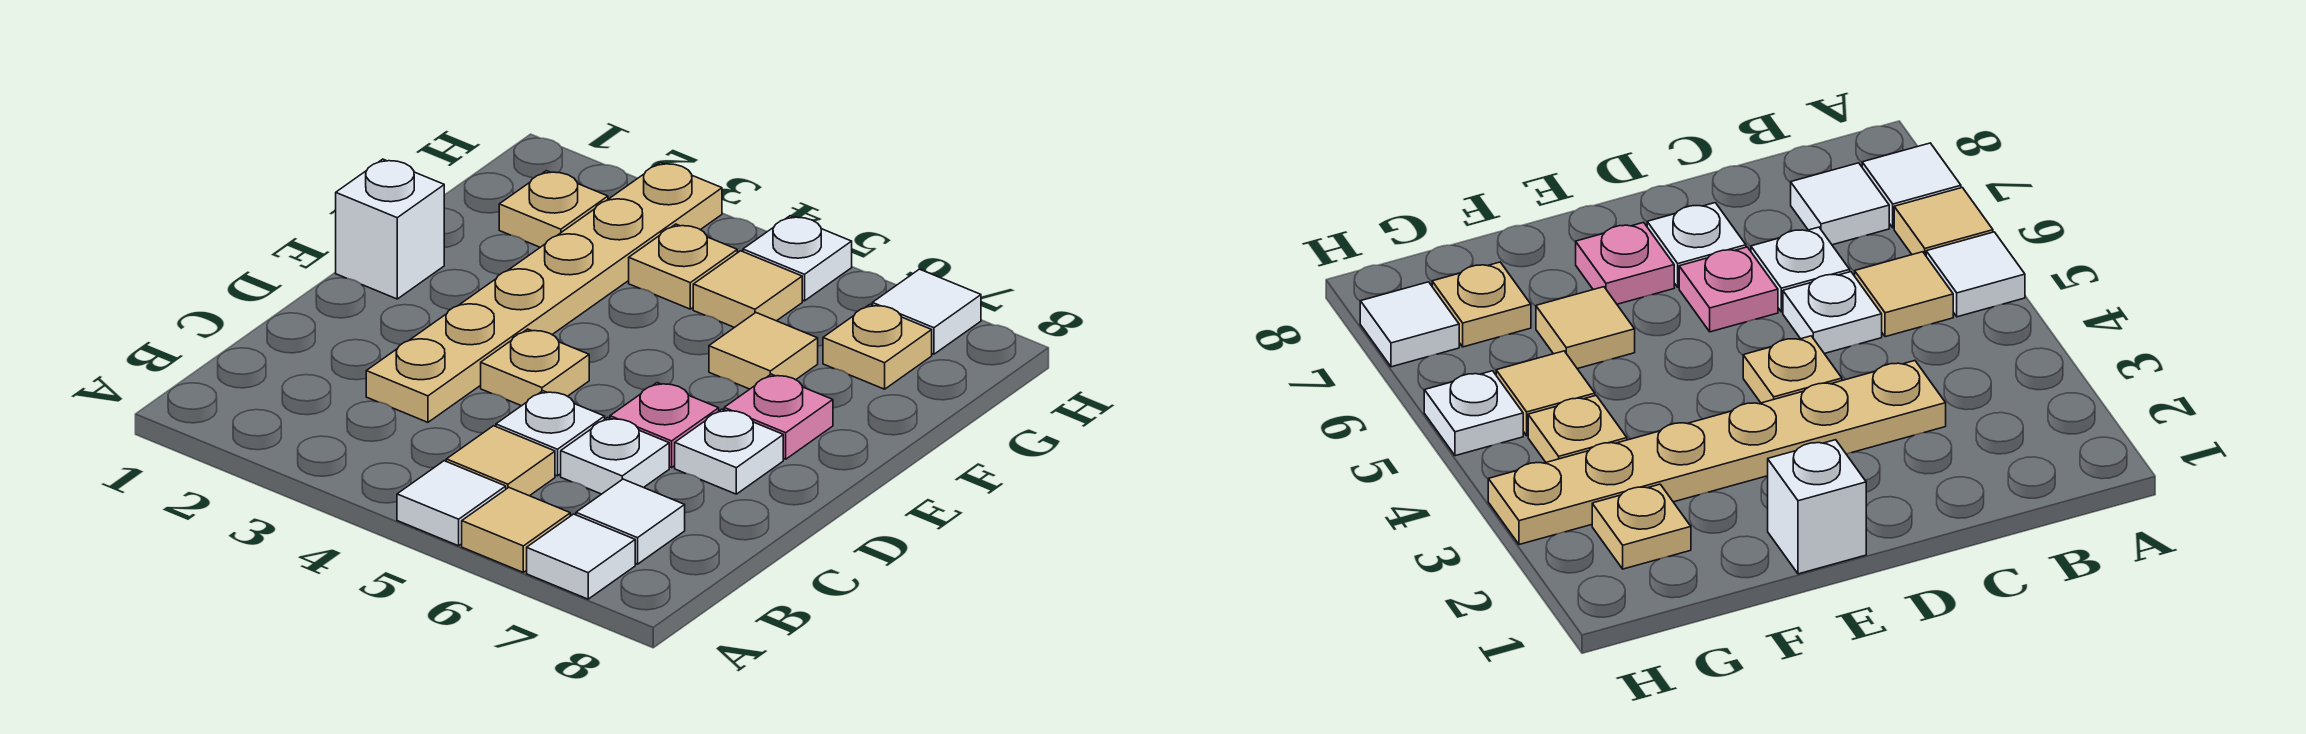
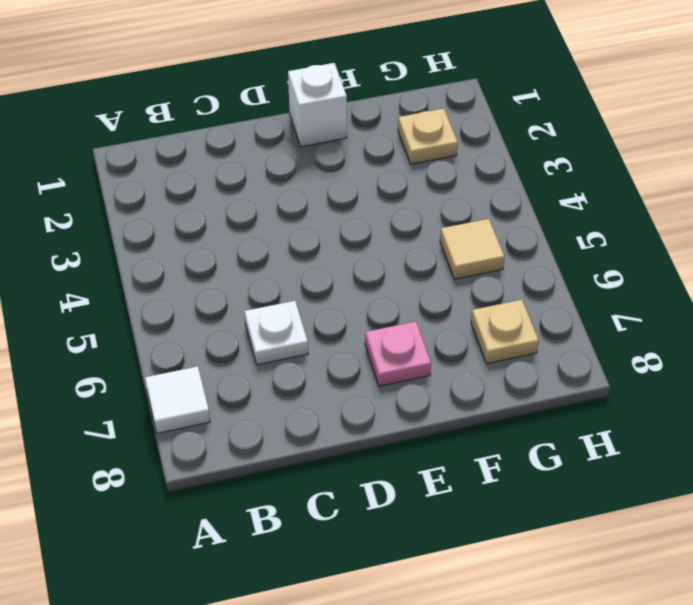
none -> white tile A5 level 1
none -> tan tile A6 level 1
none -> tan tile B5 level 1

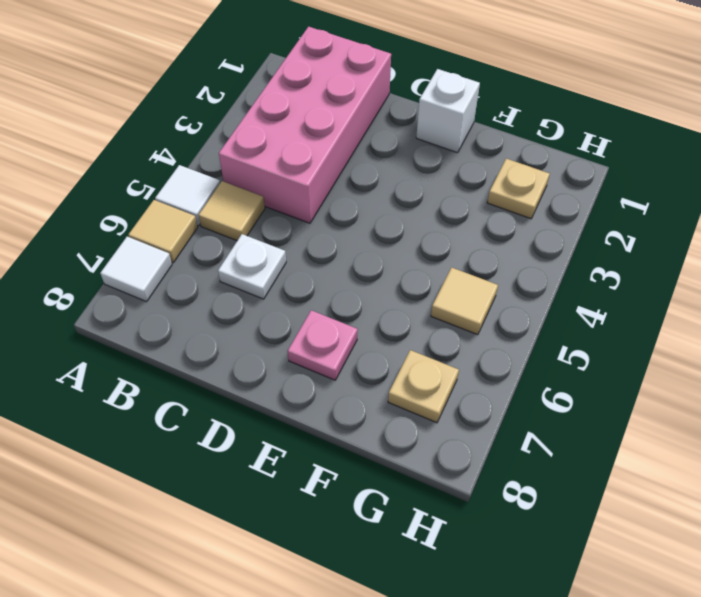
pink brick B1:C4 level 1 -> tan plate C3:H3 level 1
none -> white tile B7 level 1
none -> white plate C5 level 1
none -> tan plate D4 level 1

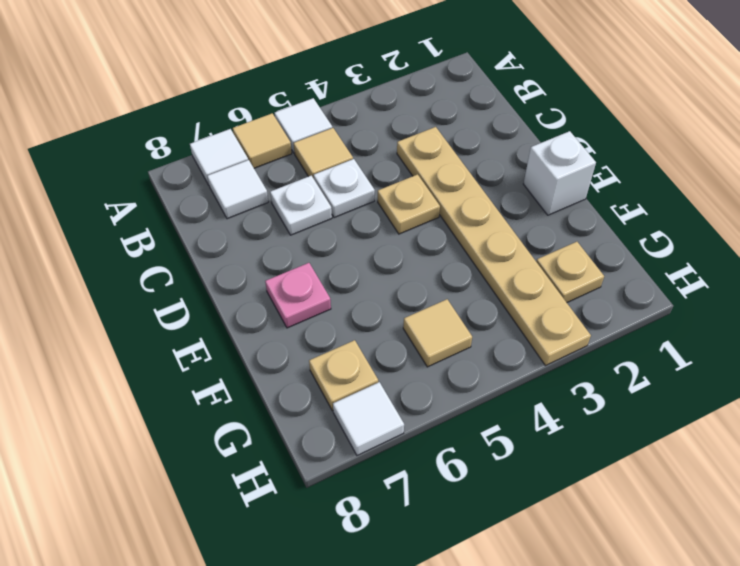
none -> pink plate D6 level 1
none -> white plate D7 level 1
none -> tan tile F6 level 1

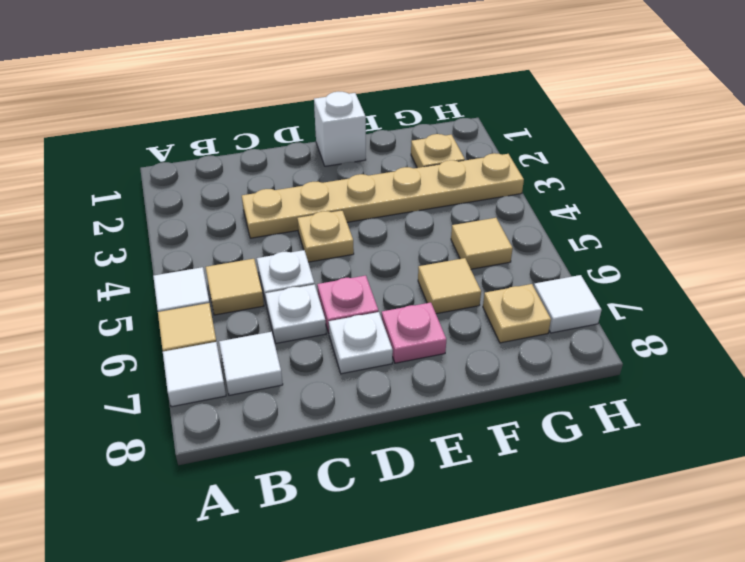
none -> tan plate G4 level 1
none -> white plate H5 level 1

